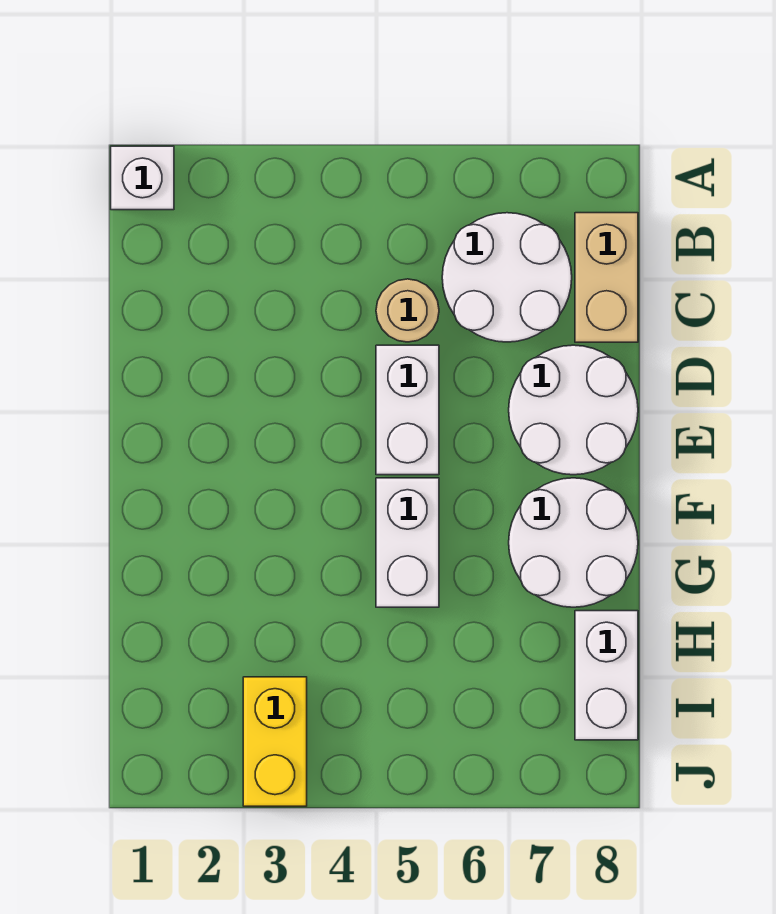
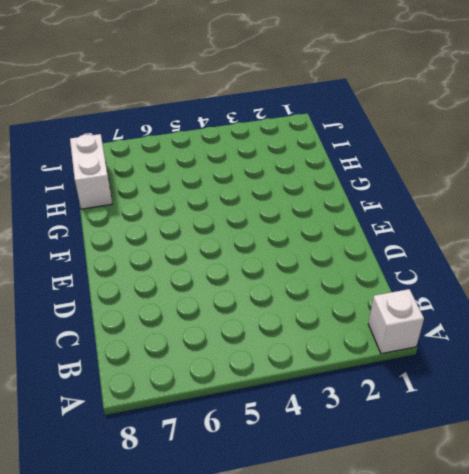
none -> white round brick B6:C7 level 1
none -> tan brick B8:C8 level 1

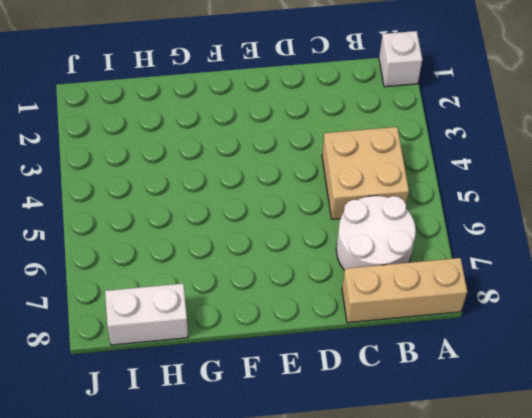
tan brick A8:C8 level 1 -> tan brick B8:C8 level 1
tan brick B4:C5 level 1 -> tan round brick C5 level 1
none -> white brick D5:E5 level 1
none -> white round brick D7:E8 level 1

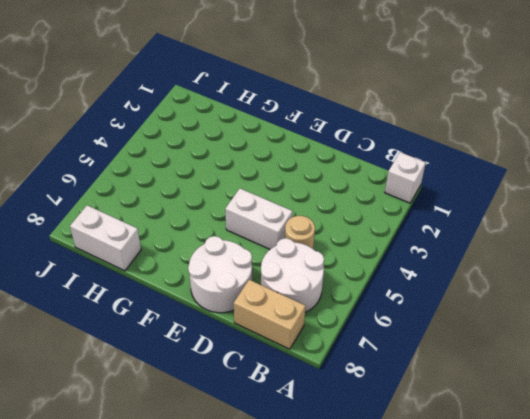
none -> white brick F5:G5 level 1
none -> white round brick F7:G8 level 1

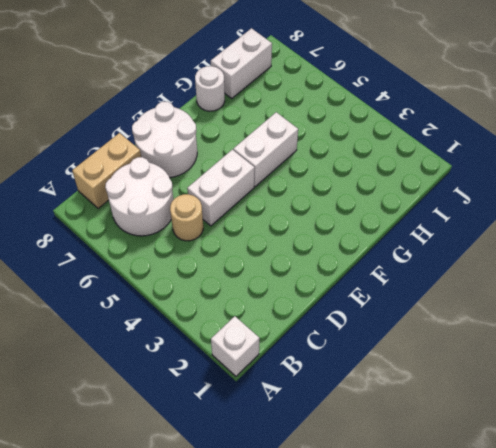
white round brick G8 level 1 -> white round brick F7:G8 level 1
none -> yellow brick I3:J3 level 1

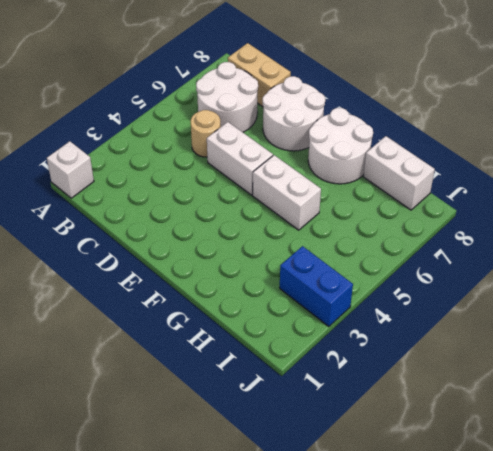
blue brick I3:J3 level 1 -> yellow brick I3:J3 level 1

